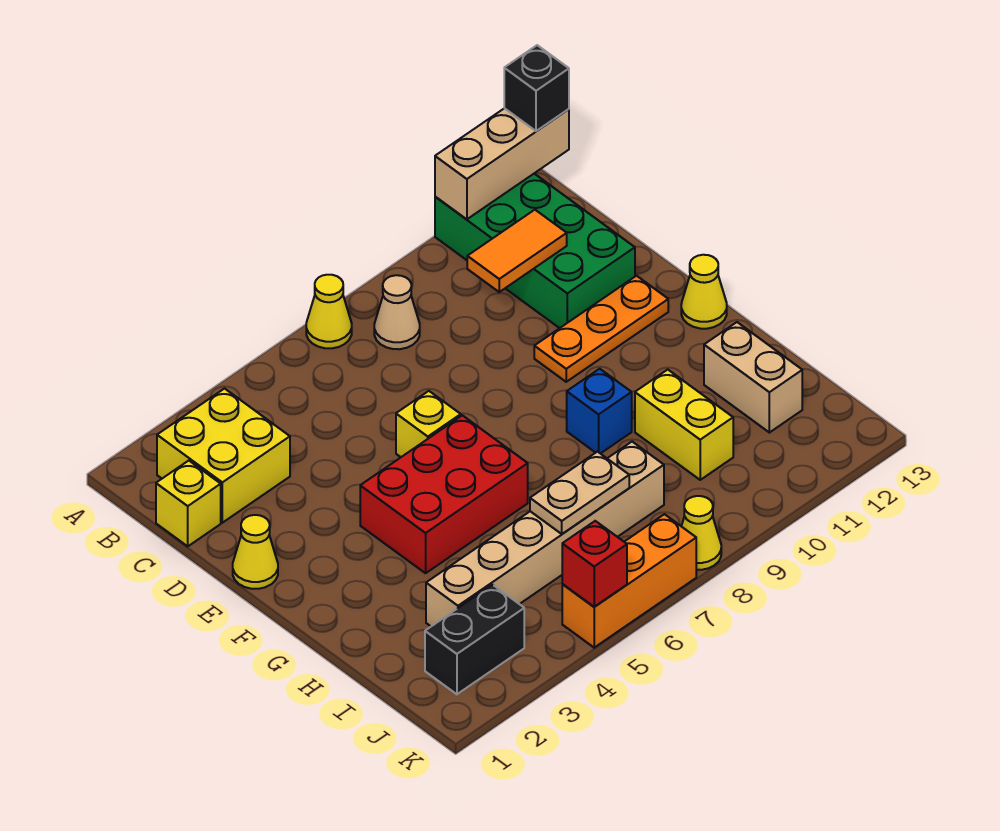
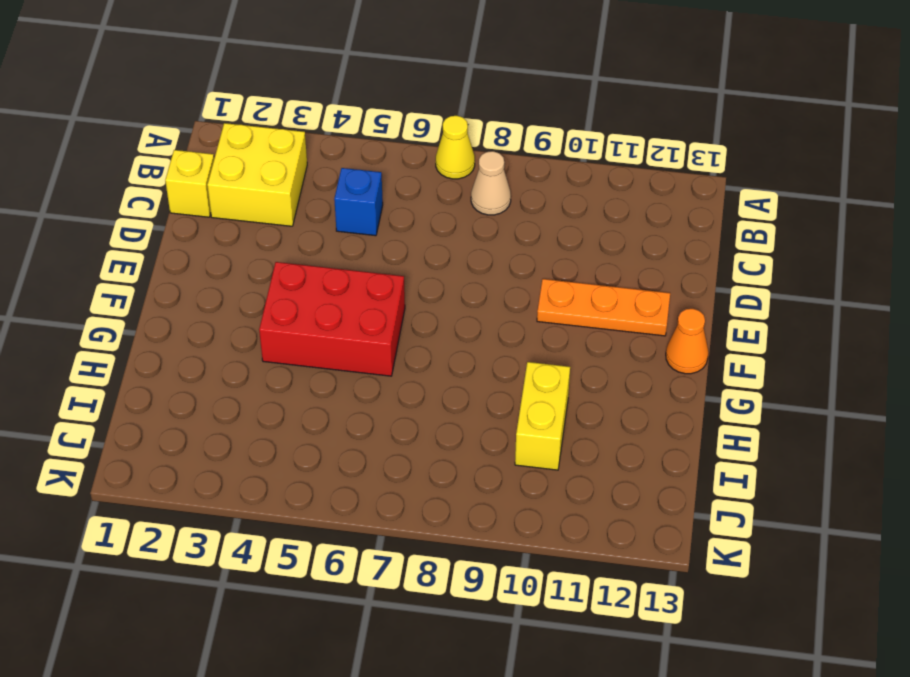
blue brick C5 level 1 -> blue brick G9 level 1
orange cone F13 level 1 -> yellow cone F13 level 1
none -> green brick A11:D12 level 1
none -> yellow cone E1 level 1
none -> yellow brick E6 level 1

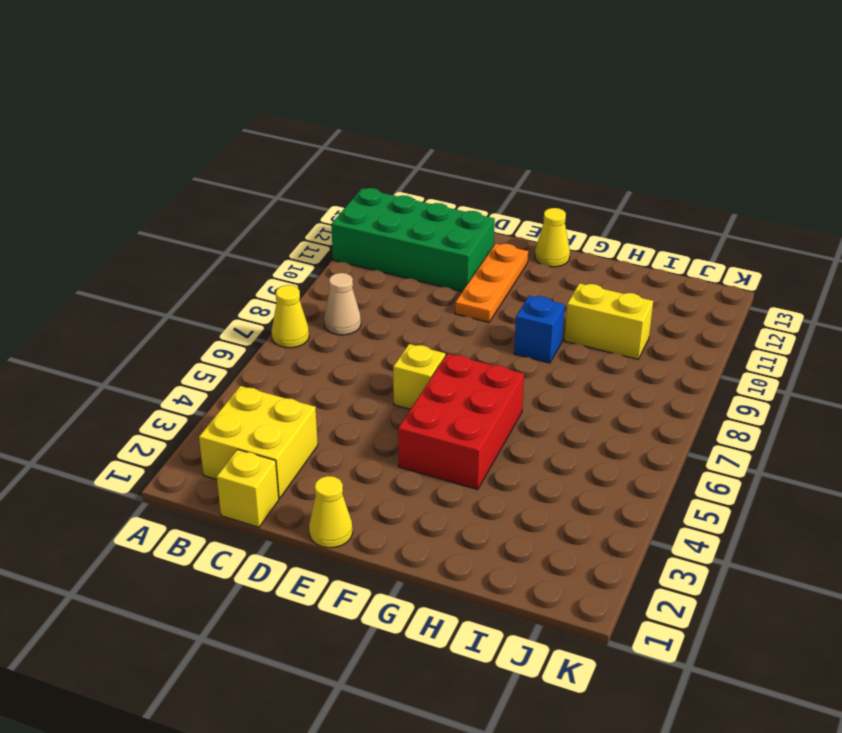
none -> tan brick H12:I12 level 1
none -> tan brick I3:I8 level 1
none -> black brick J2:J3 level 1

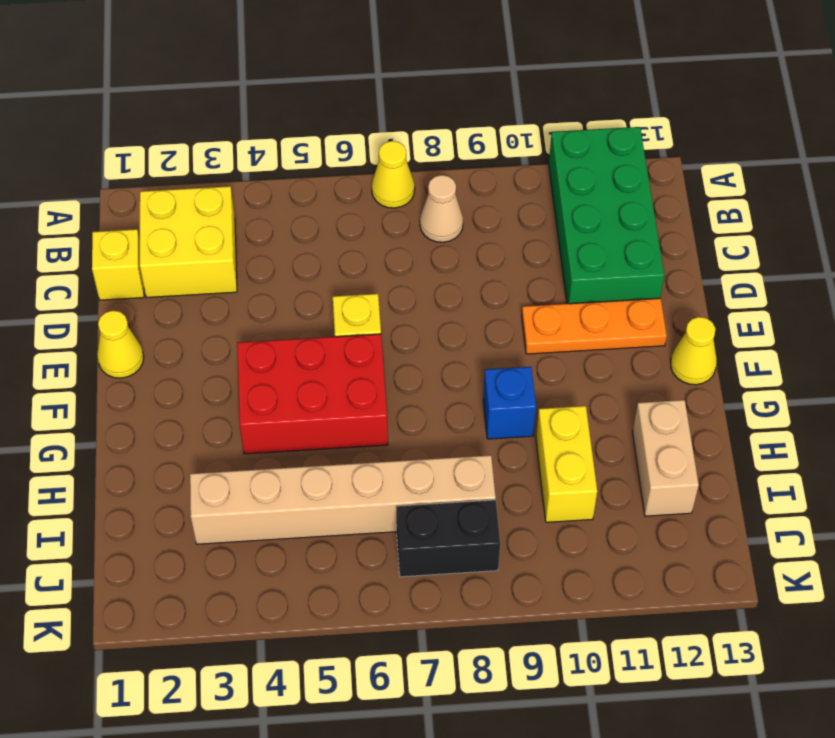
black brick J7:J8 level 1 -> black brick J2:J3 level 1
none -> orange brick K5:K7 level 1
none -> yellow cone K8 level 1
none -> tan brick A11:A13 level 2

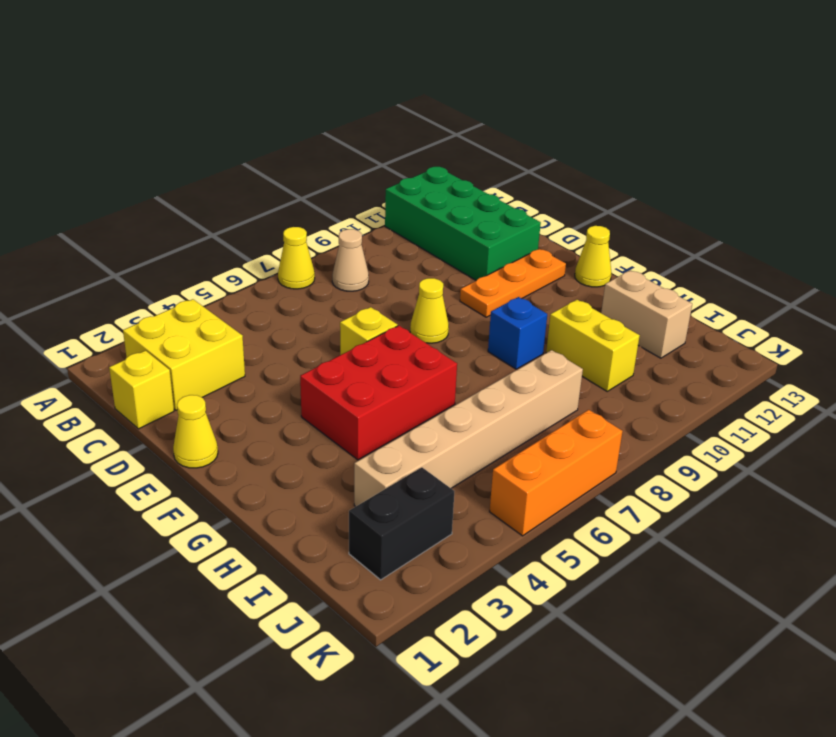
yellow cone E8 level 1 -> yellow cone K8 level 1
none -> tan brick A11:A13 level 2
none -> orange tile C10:C11 level 2
none -> tan plate I6:I7 level 2

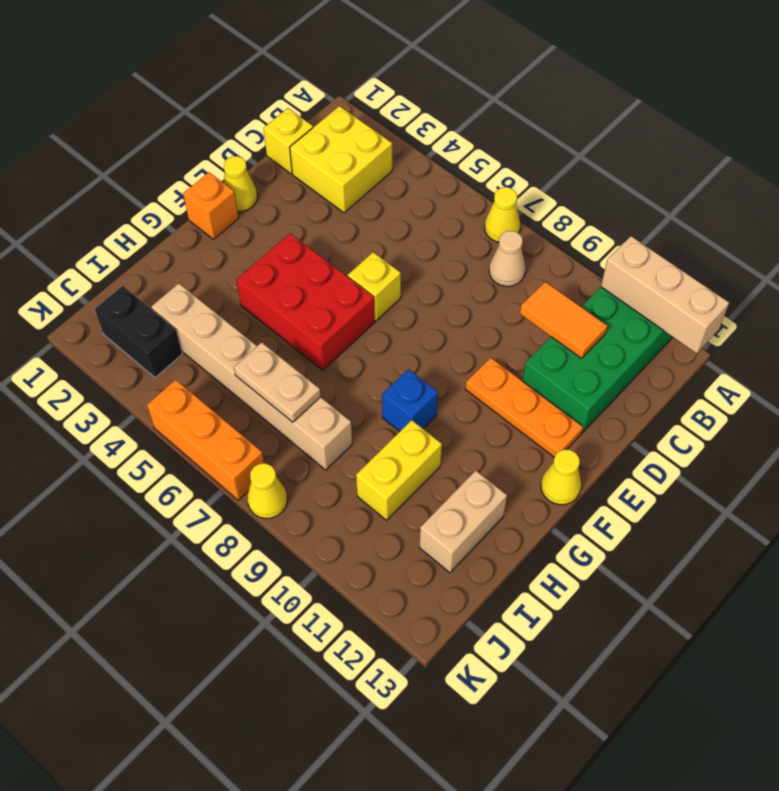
orange brick F1 level 1 -> none
none -> red brick K5 level 2
none -> black brick A13 level 3

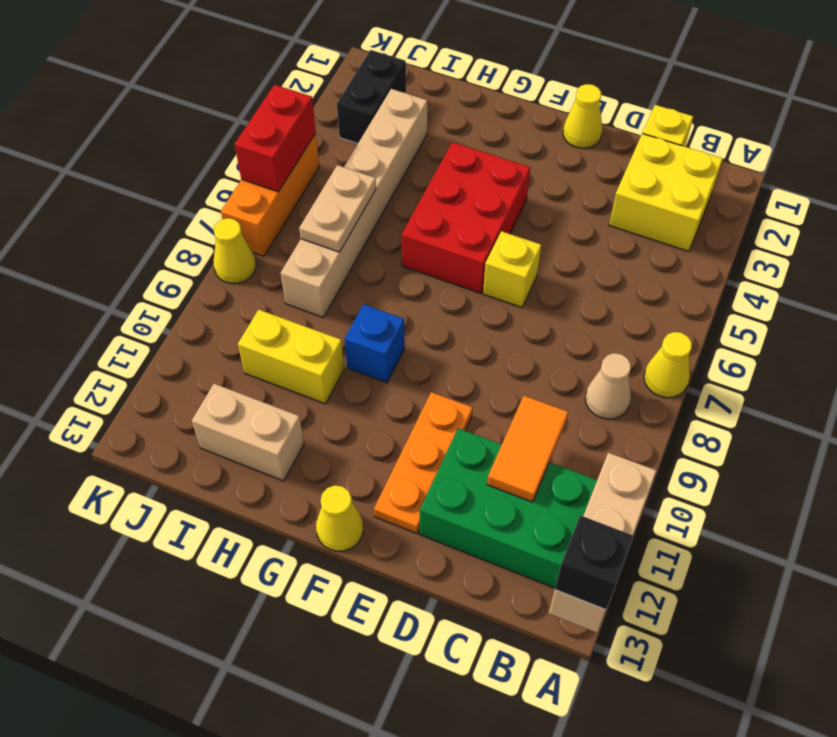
red brick K5:K6 level 2 -> red brick K5 level 2

